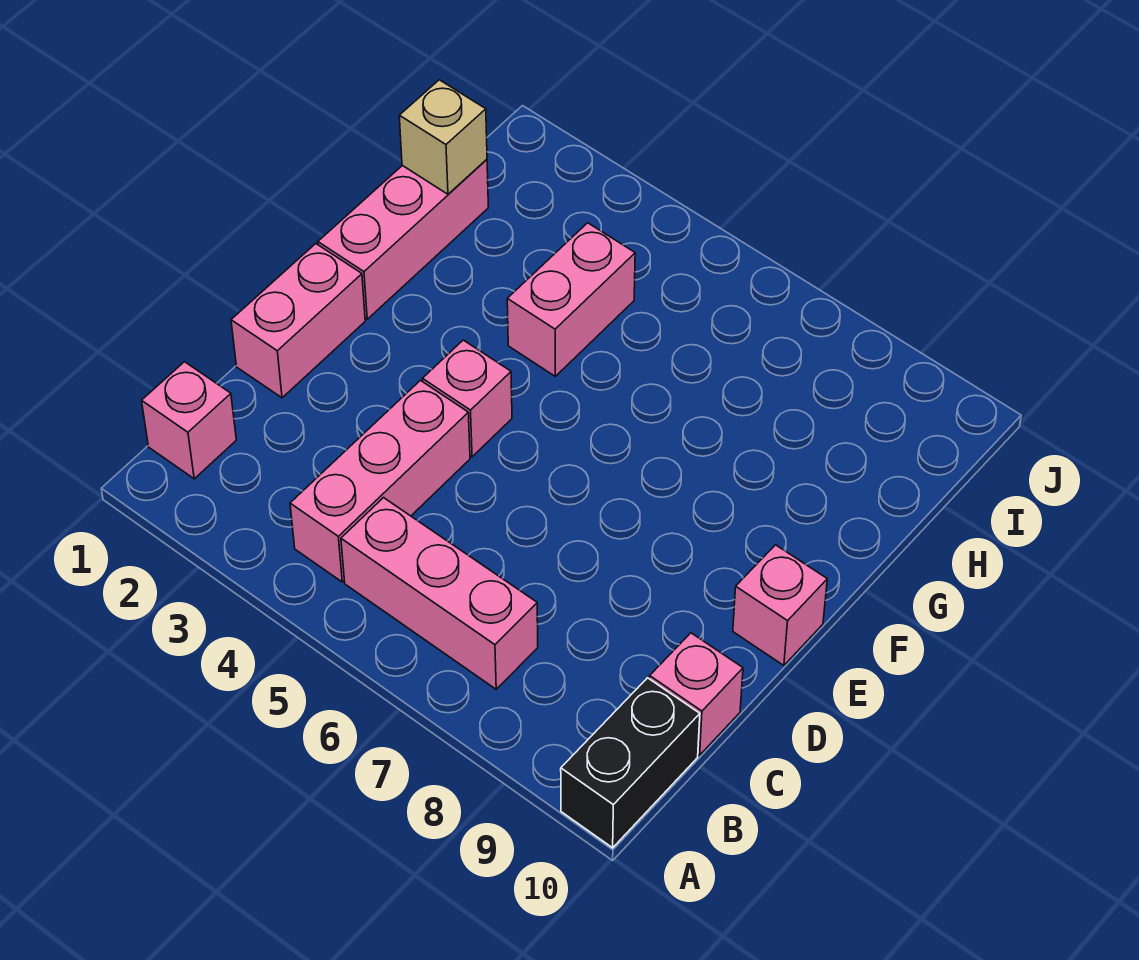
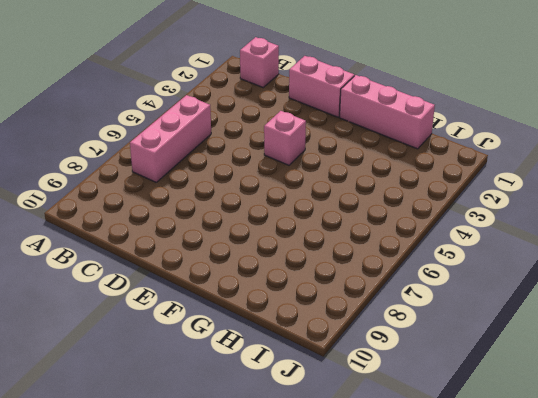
none -> black brick A10:B10 level 1
none -> pink brick B4:D4 level 1

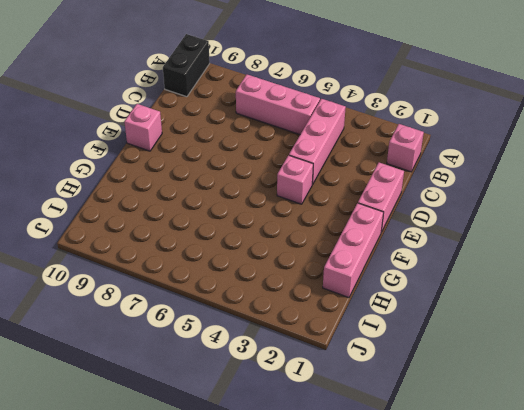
none -> pink brick C10 level 1
none -> pink brick G4:H4 level 1

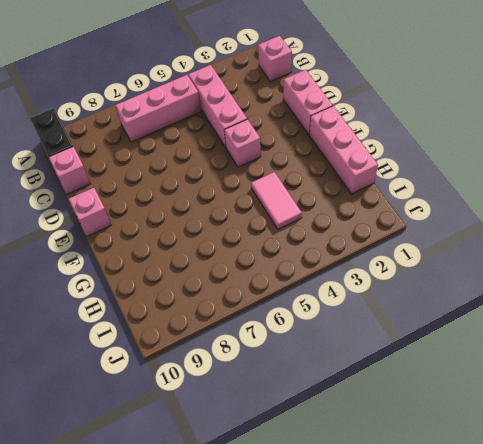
pink tile G4:H4 level 1 -> pink brick G4:H4 level 1
none -> tan brick H1 level 2

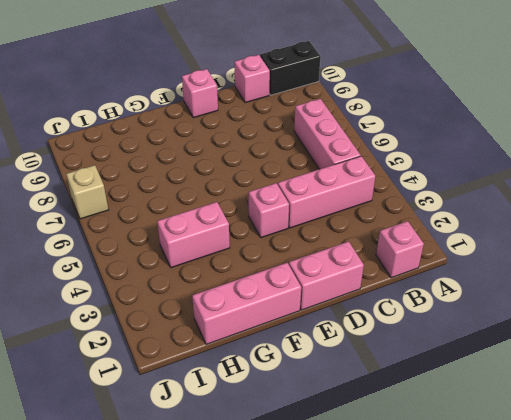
tan brick J7 level 1 -> tan brick H1 level 2

